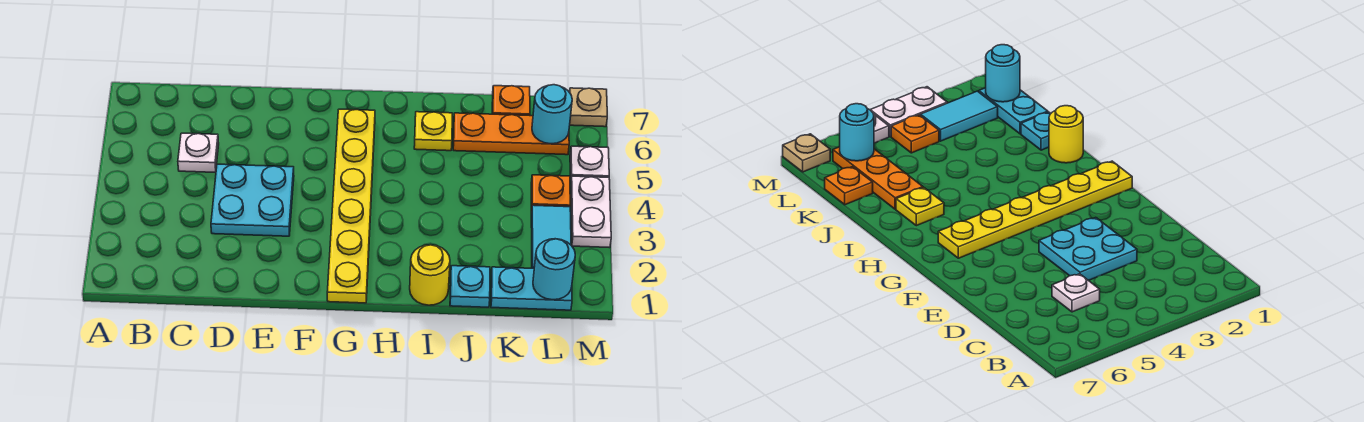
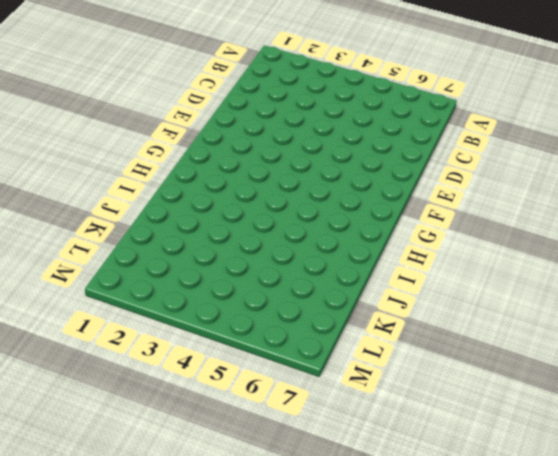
none -> white plate C5 level 1
none -> cyan plate D3:E4 level 1
none -> yellow plate G1:G6 level 1

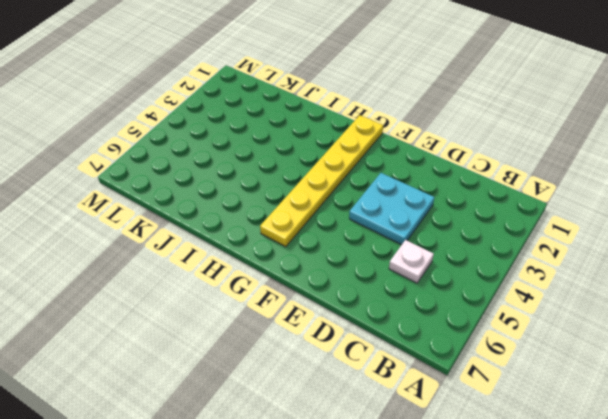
none -> yellow round brick I1 level 1
none -> yellow plate I6 level 1
none -> cyan plate J1 level 1

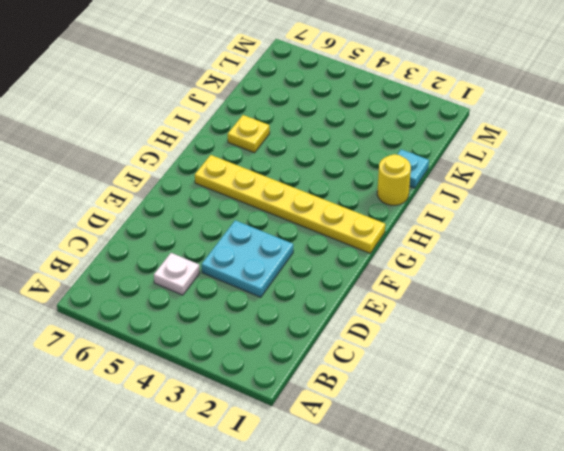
none -> orange plate J6:L6 level 1
none -> cyan plate K1:L1 level 1
none -> orange plate K7 level 1

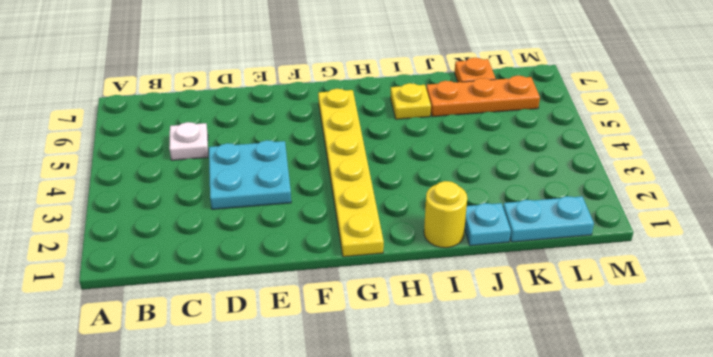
none -> cyan tile L2:L3 level 1
none -> orange plate L4 level 1
none -> white plate M3:M4 level 1

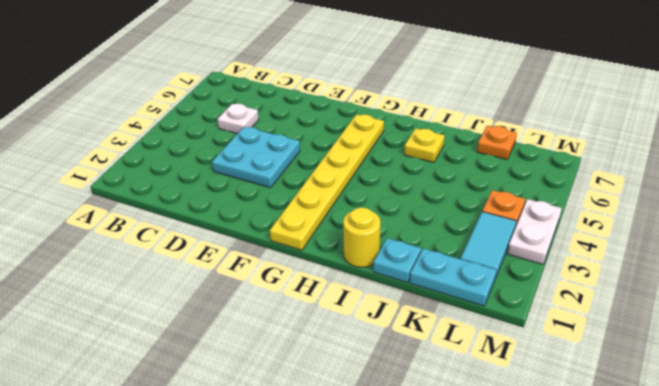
none -> orange plate J6:L6 level 1
none -> white plate M5 level 1
none -> tan plate M7 level 1

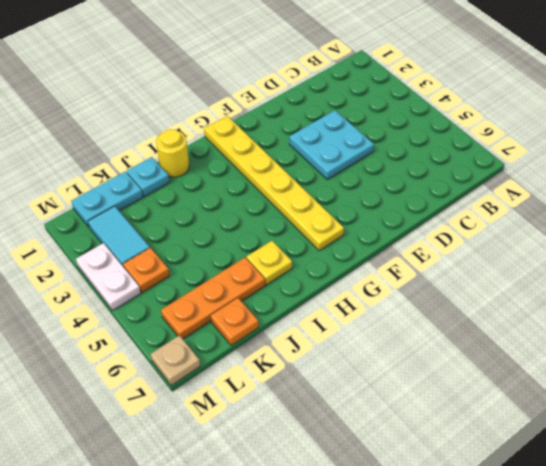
none -> white plate C5 level 1
none -> white plate M5 level 1
none -> cyan round brick L1 level 2

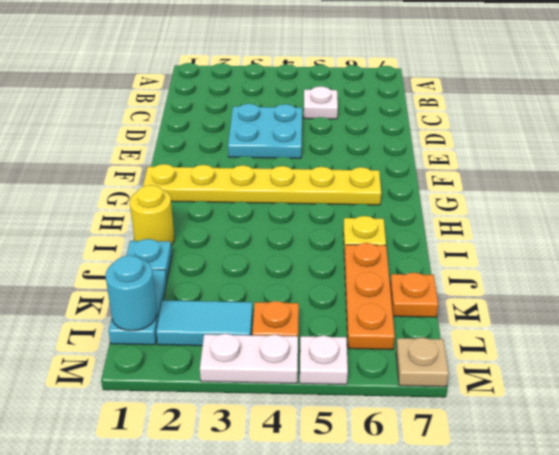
none -> cyan round brick L6 level 2

